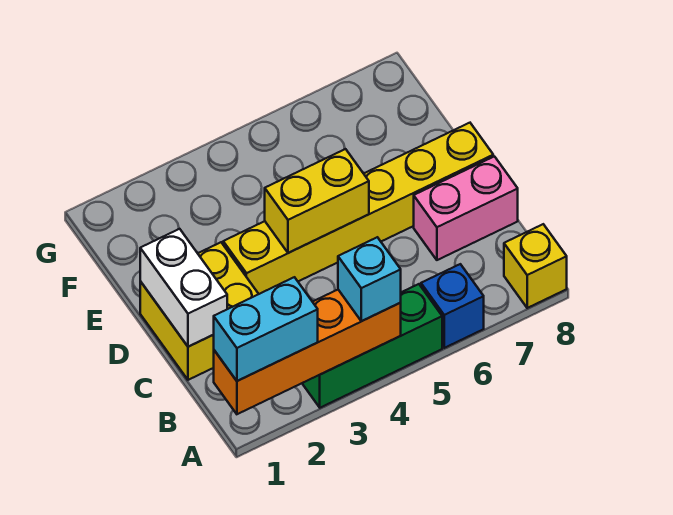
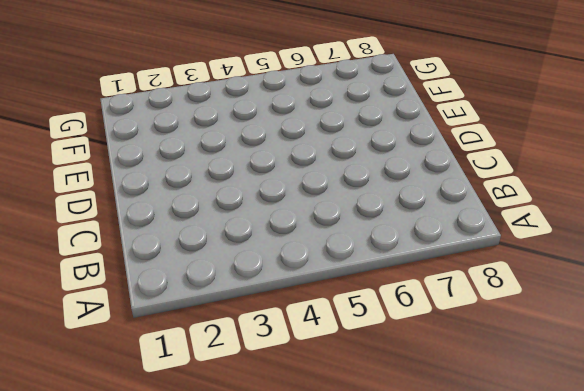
none -> green brick A3:A5 level 1
none -> blue brick A6 level 1

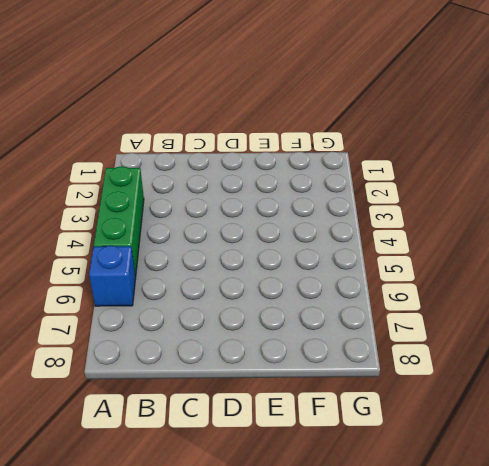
none -> yellow brick A8 level 1
none -> yellow brick C1:D2 level 1

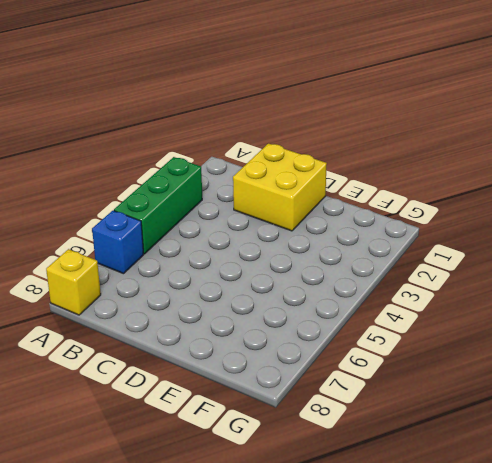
none -> pink brick C7:C8 level 1
none -> yellow brick D3:D8 level 1

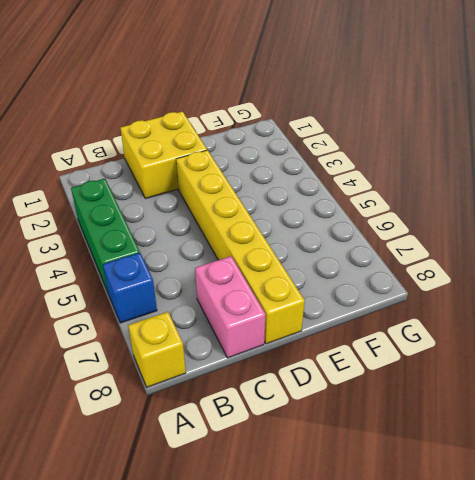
none -> orange brick A1:A4 level 2
none -> white brick C1:D1 level 2

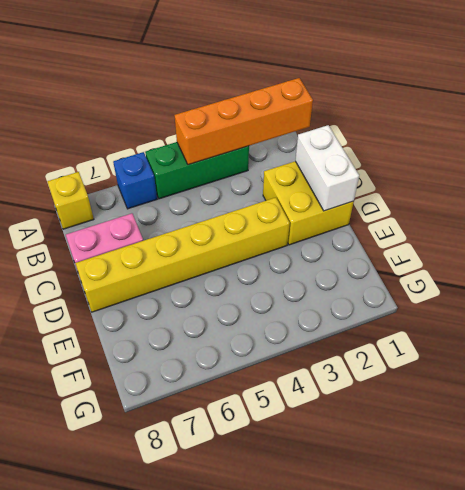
none -> yellow brick D4:D5 level 2
none -> cyan brick A1:A2 level 3

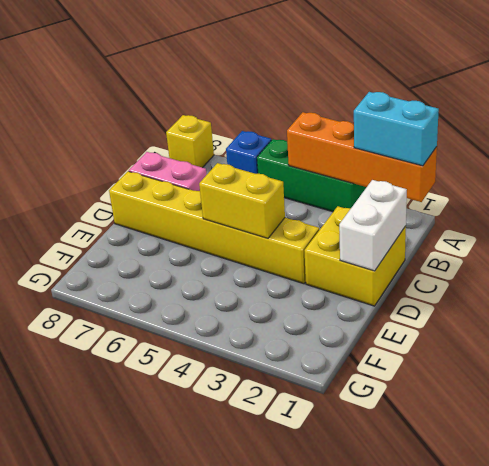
none -> cyan brick A4 level 3

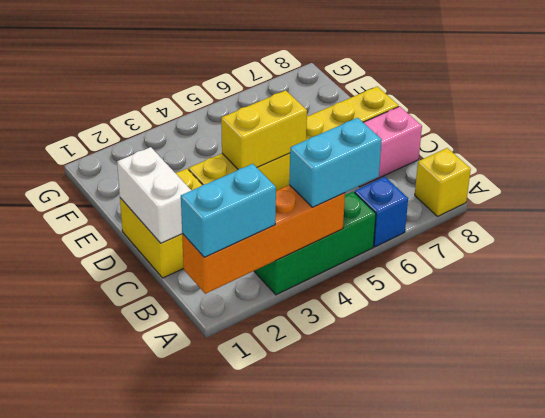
cyan brick A4:A5 level 3 -> cyan brick A4 level 3

